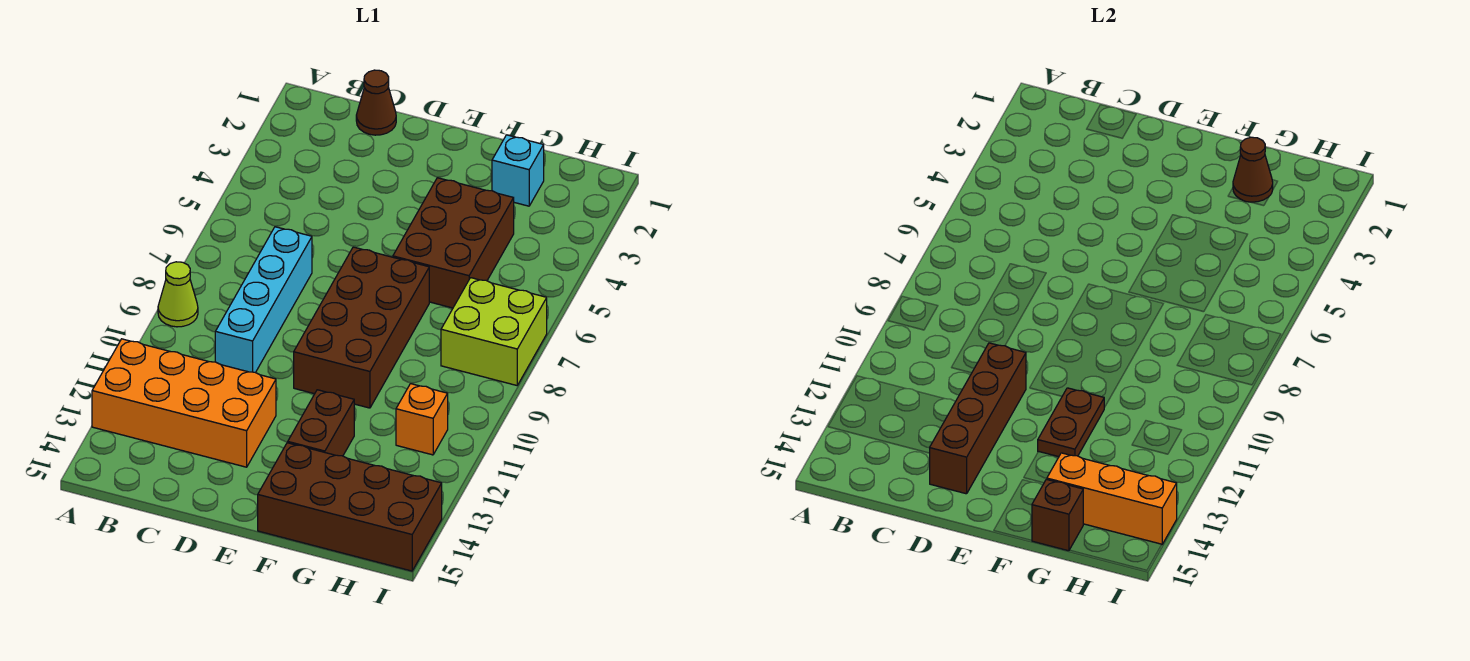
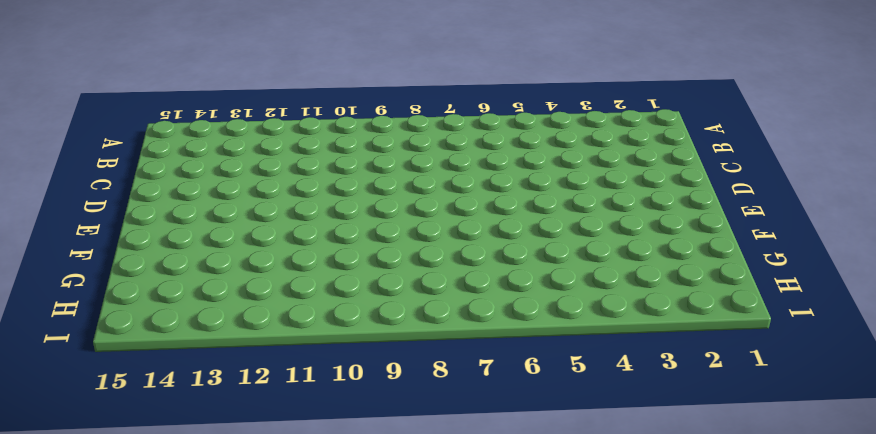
none -> lime cone A9 level 1
none -> orange brick A12:D13 level 1
none -> brown cone C1 level 1

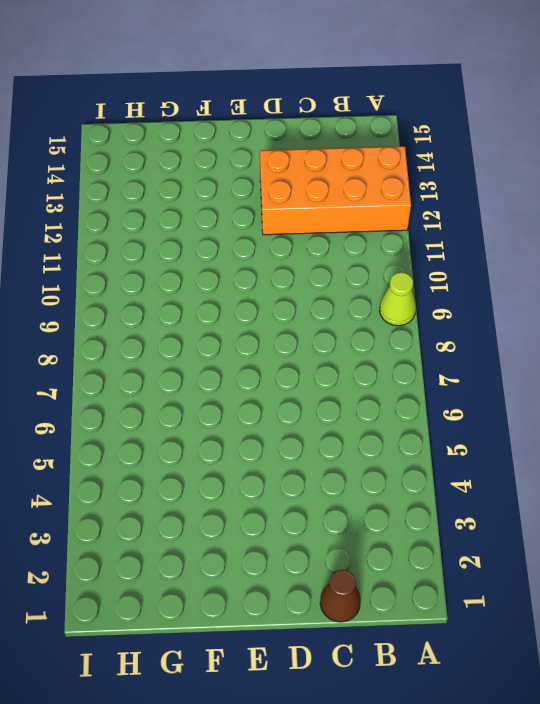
none -> cyan brick C7:C10 level 1
none -> brown brick E7:F10 level 1
none -> brown brick F4:G6 level 1

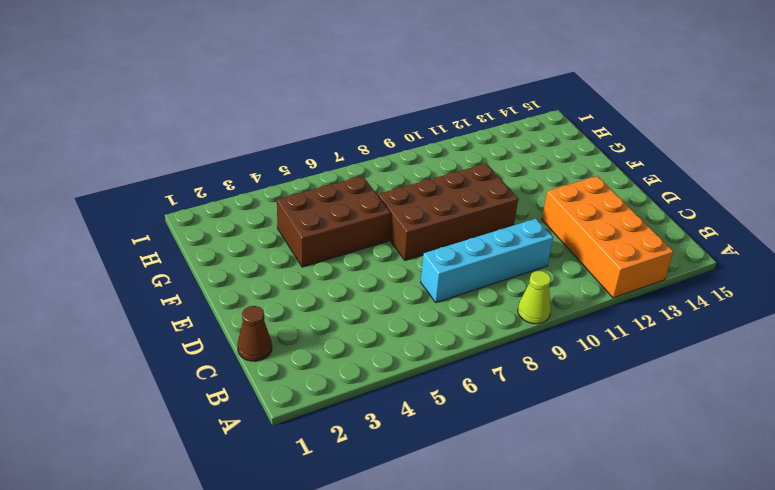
none -> brown brick F12:F13 level 1
none -> brown brick F14:I15 level 1
none -> cyan brick G2 level 1

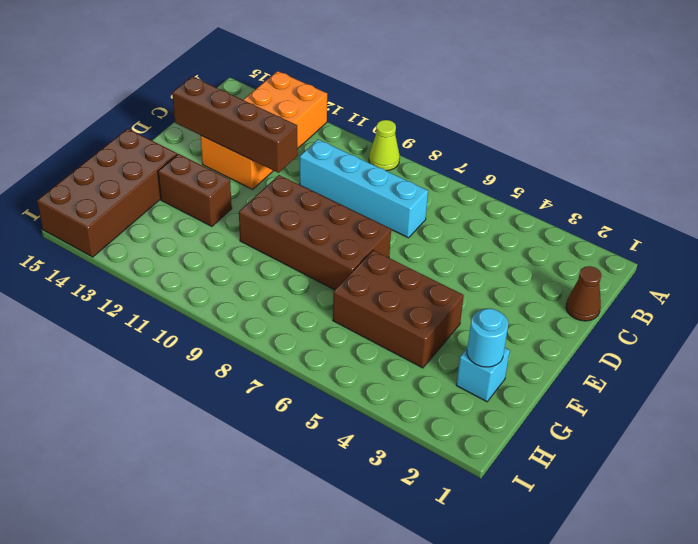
cyan round brick G2 level 2 -> brown cone G2 level 2
none -> lime brick H7:I8 level 1
none -> orange brick H11 level 1
none -> brown plate F11:F12 level 2

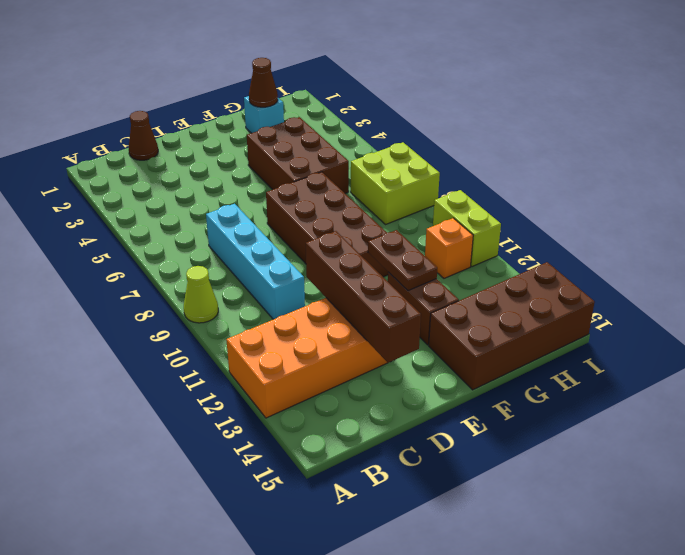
lime brick I10:I11 level 1 -> none
none -> orange brick G14:I14 level 2
none -> brown brick G15 level 2

